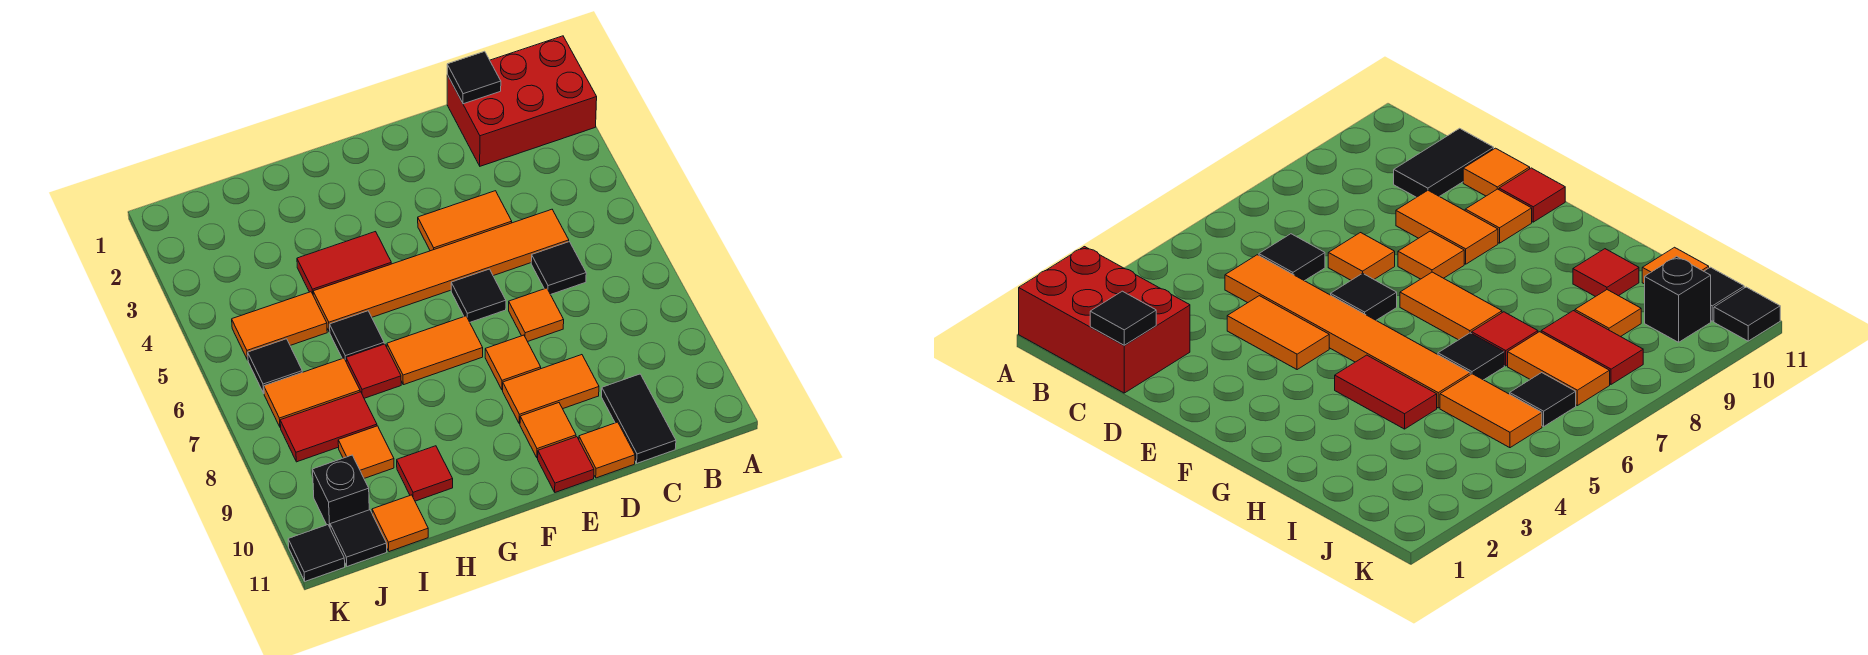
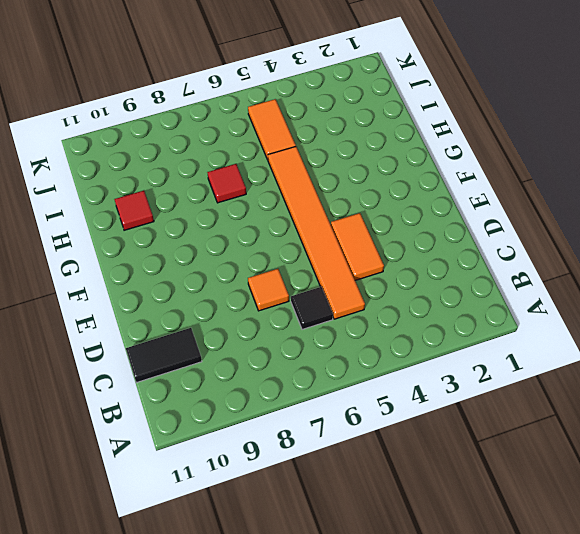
none -> red brick A1:C2 level 1
none -> orange tile D9:E9 level 1
none -> orange tile D11 level 1

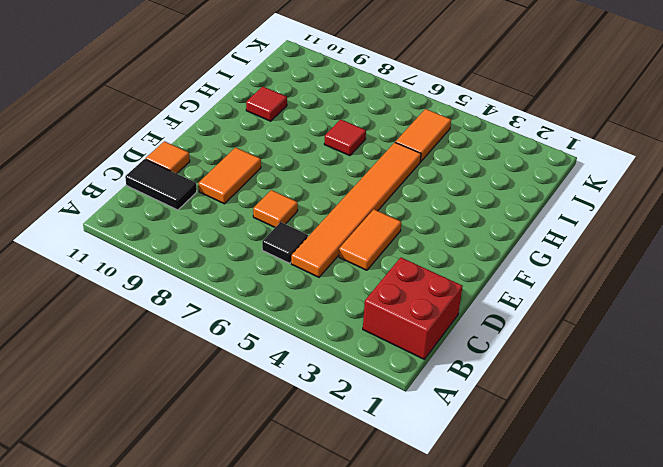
red brick B1:C2 level 1 -> red brick A1:C2 level 1
none -> black tile E6 level 1
none -> orange tile E8 level 1
none -> orange tile E10 level 1

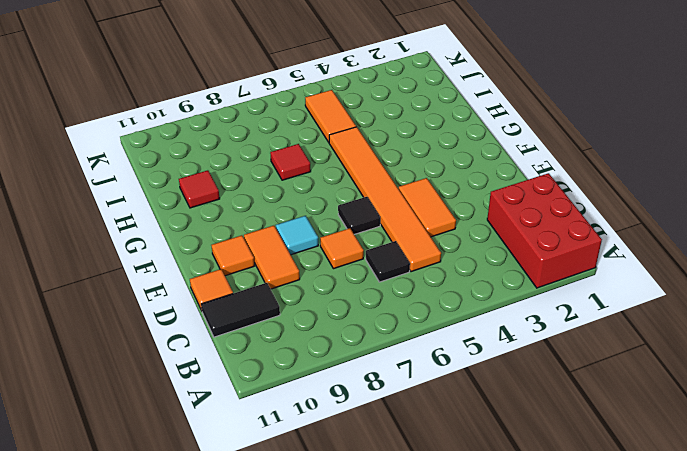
cyan tile E8 level 1 -> orange tile E8 level 1
none -> red tile E11 level 1
none -> orange tile F7:G7 level 1
none -> red tile G4:H4 level 1

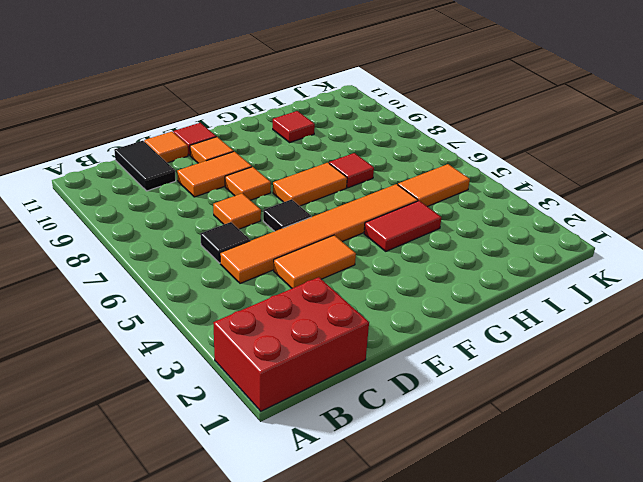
none -> black tile H6 level 1
none -> orange tile I7:J7 level 1
none -> red tile I8:J8 level 1

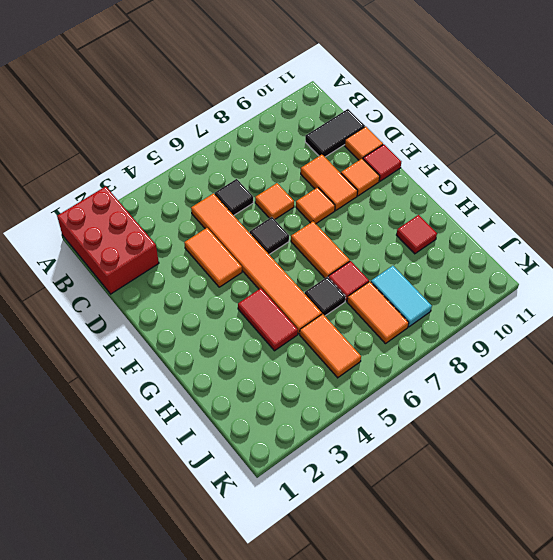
cyan tile I8:J8 level 1 -> red tile I8:J8 level 1
none -> orange tile I9 level 1
none -> orange tile I11 level 1
none -> black tile J6 level 1

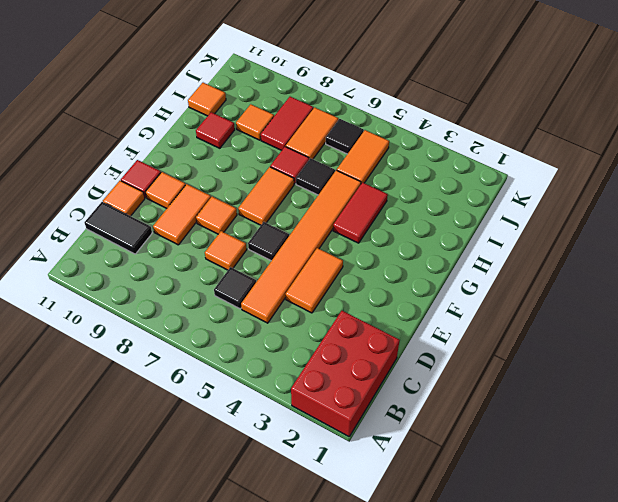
none -> black brick J10 level 1
none -> black tile J11 level 1
none -> black tile K11 level 1

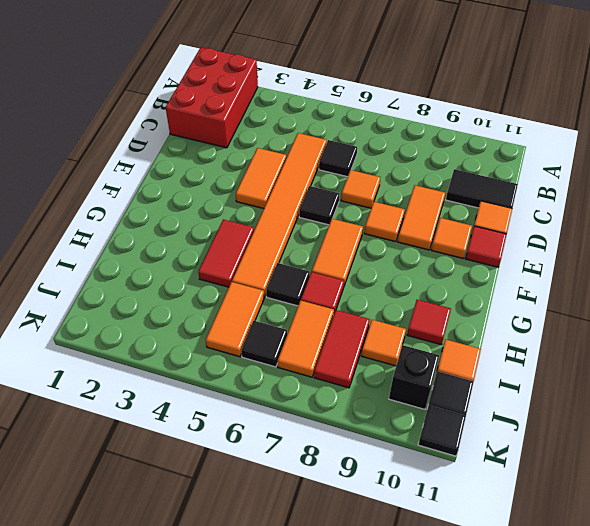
none -> black tile C1 level 2

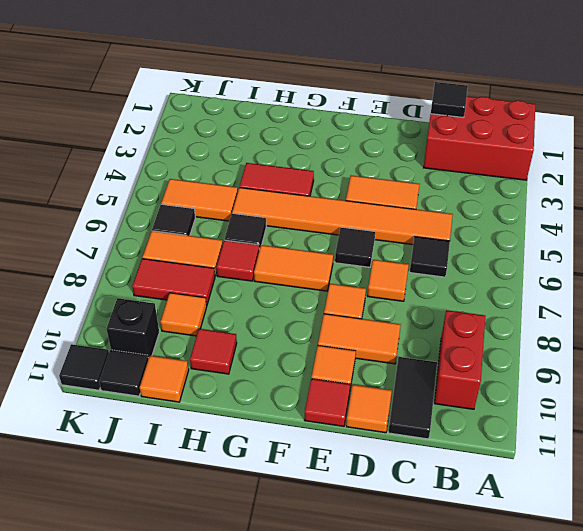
red brick B9:B10 level 1 -> none

